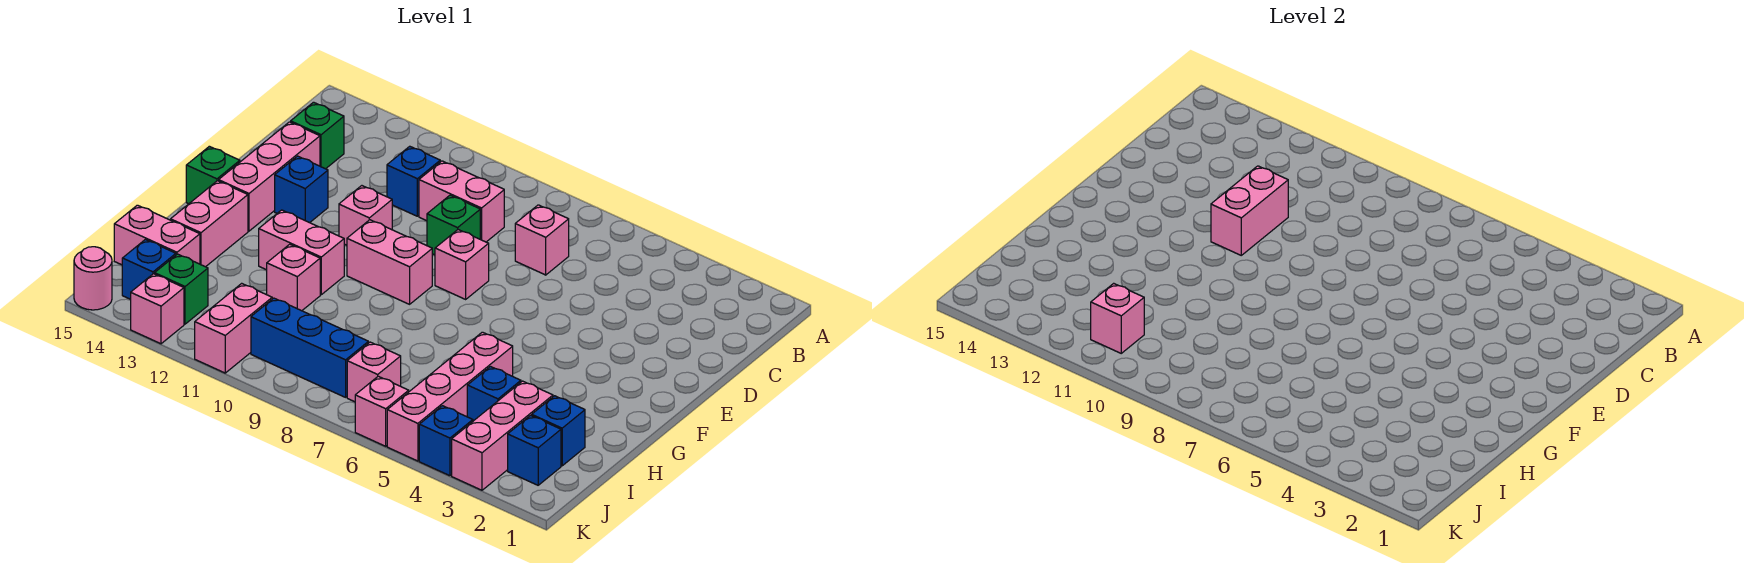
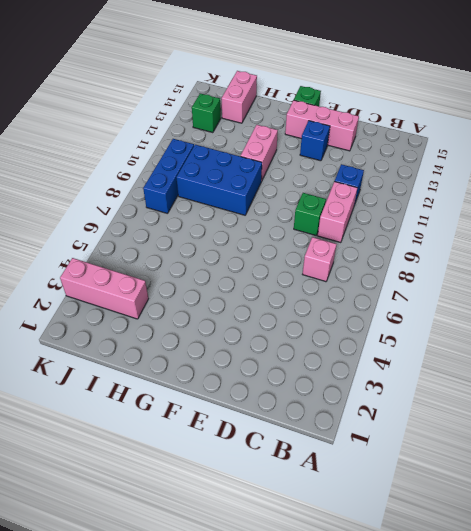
blue brick G9:I10 level 1 -> none
none -> green brick C14 level 1
none -> pink brick E8 level 1
none -> pink brick E11 level 1
none -> pink brick F9:F10 level 1

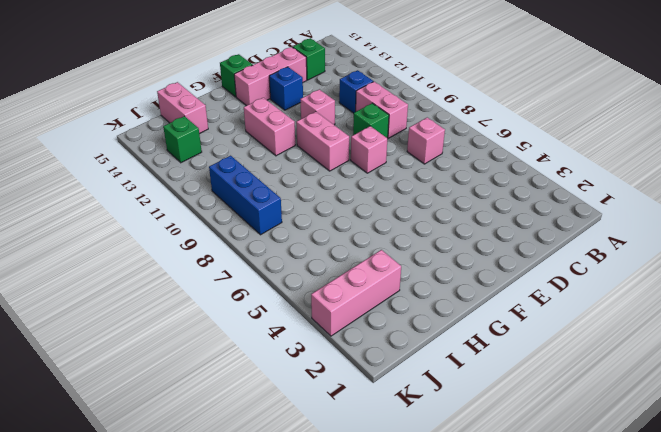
none -> pink brick G14:H14 level 1
none -> pink brick H5:K5 level 1
none -> pink brick H11 level 1
none -> blue brick I2 level 1

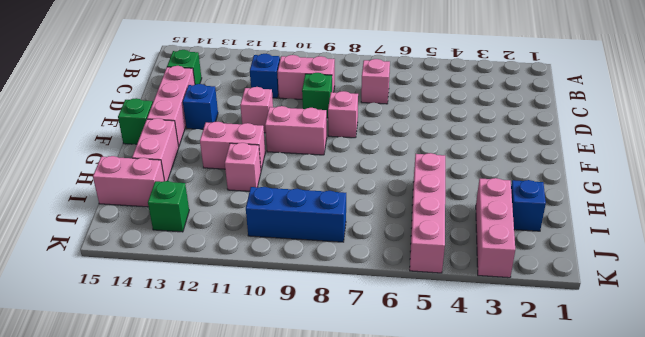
none -> blue brick I4 level 1
none -> blue brick J2 level 1
none -> pink brick J7 level 1
none -> pink brick J11:K11 level 1

